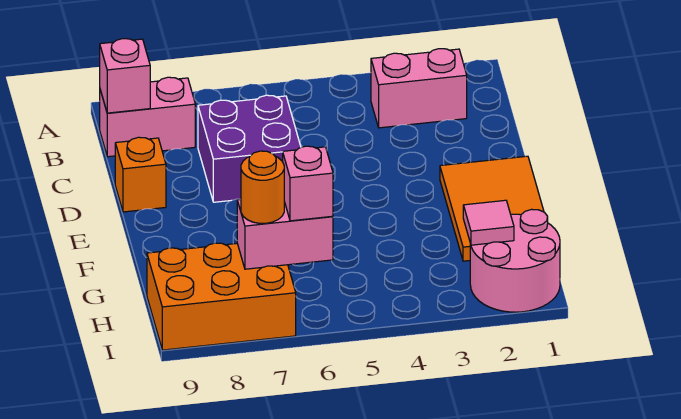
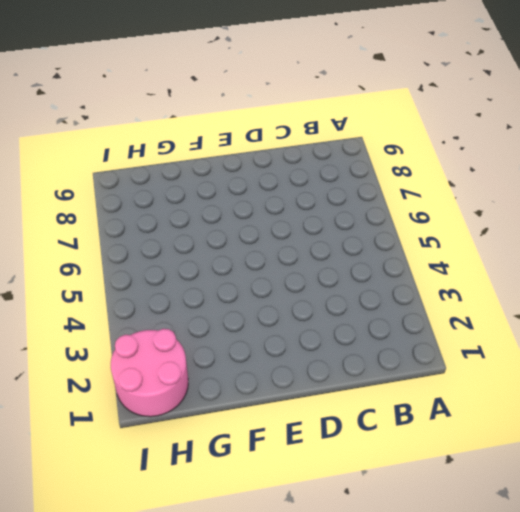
none -> pink brick B2:B3 level 1
none -> pink brick B8:B9 level 1
none -> purple brick C6:D7 level 1

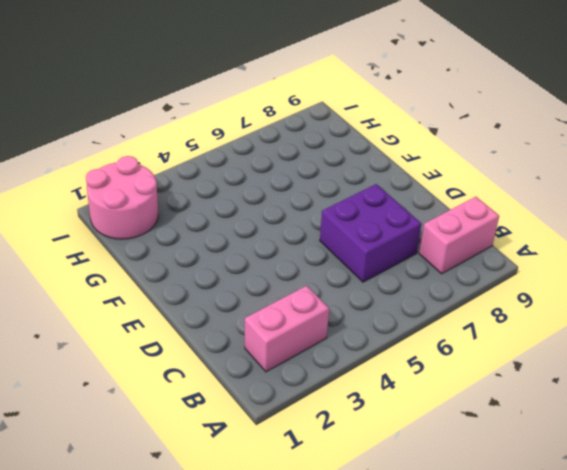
none -> orange brick D9 level 1
none -> orange tile E1:G2 level 1
none -> orange brick H7:I9 level 1

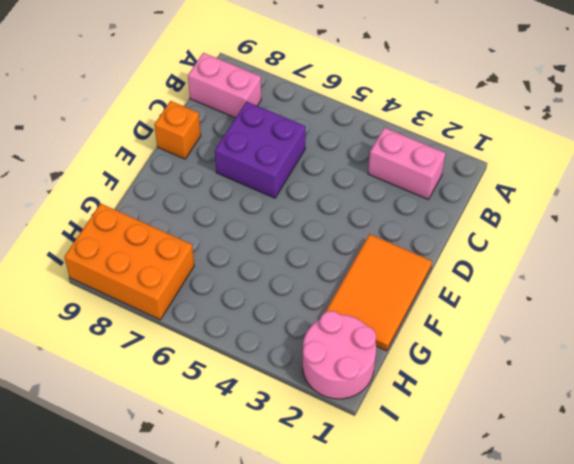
none -> pink brick B9 level 2
none -> pink tile H2 level 2
none -> pink brick H6:H7 level 2

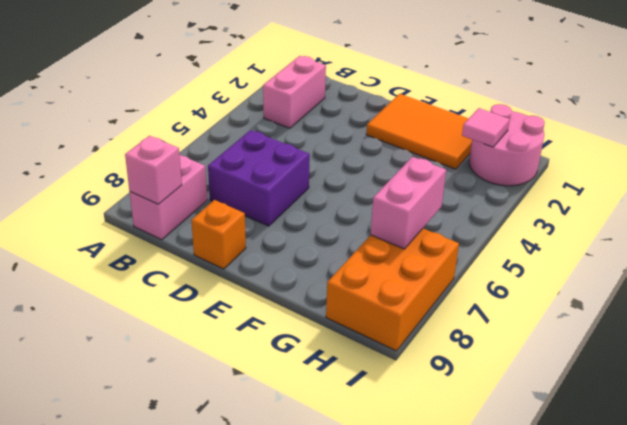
none -> pink brick H6 level 3
none -> orange round brick H7 level 3

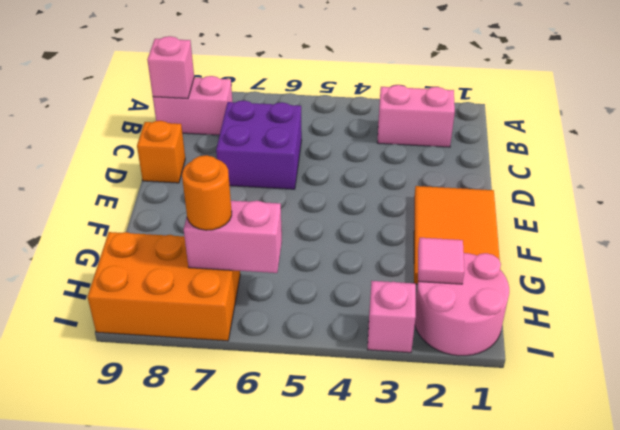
pink brick I3 level 1 -> pink brick H6 level 3

